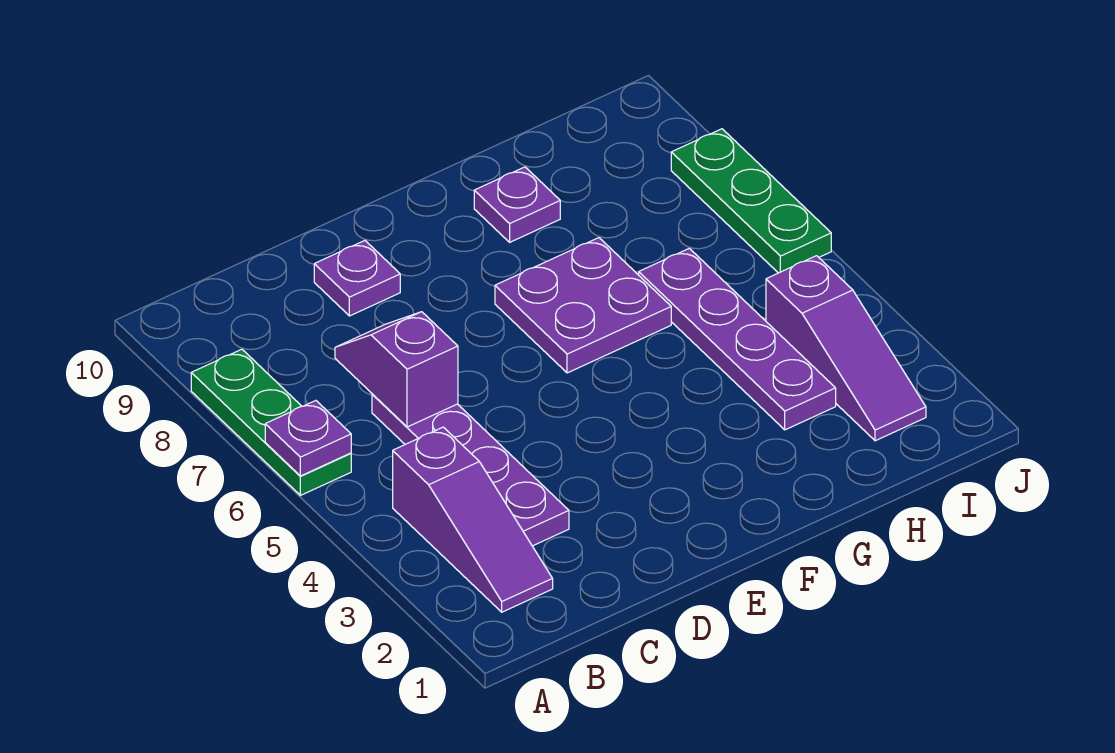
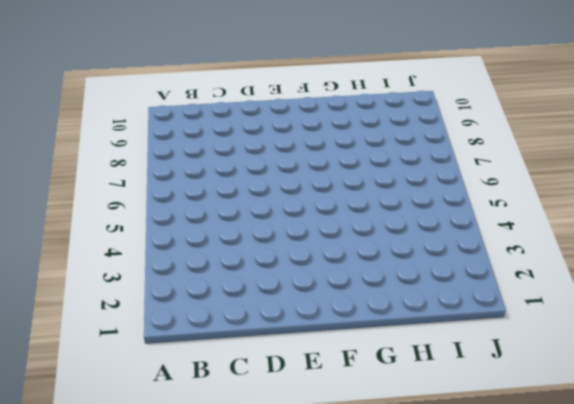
none -> green plate A6:A8 level 1
none -> purple slope B2:B4 level 1 top 4

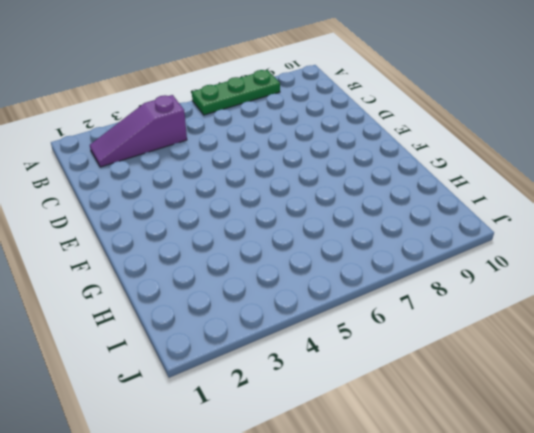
none -> purple plate C3:C6 level 1
none -> purple plate D9 level 1

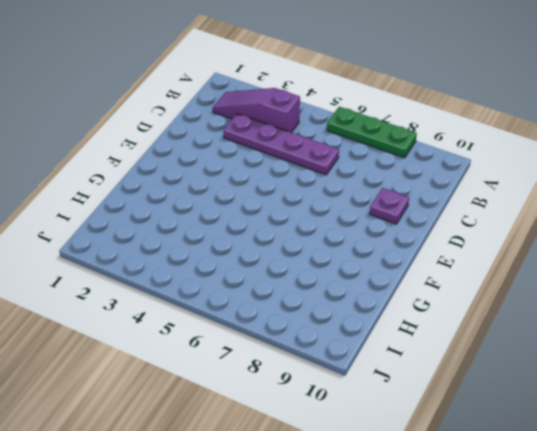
none -> purple plate F6:G7 level 1
none -> purple plate G9 level 1

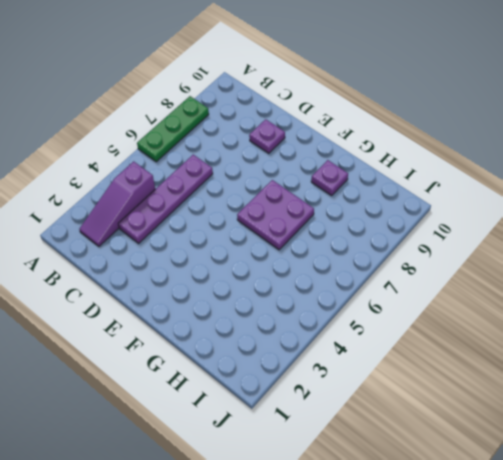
none -> purple plate H3:H6 level 1
none -> purple slope I2:I4 level 1 top 4

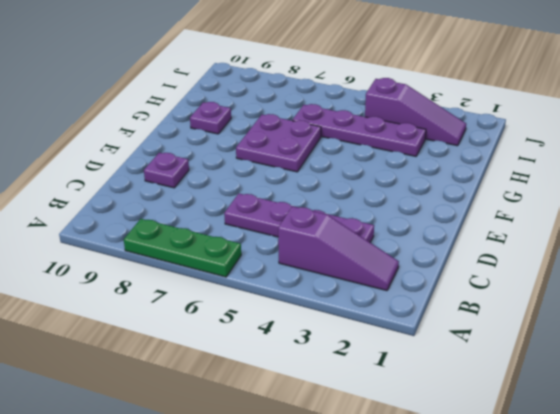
none -> green plate J6:J8 level 1
none -> purple plate A6 level 2

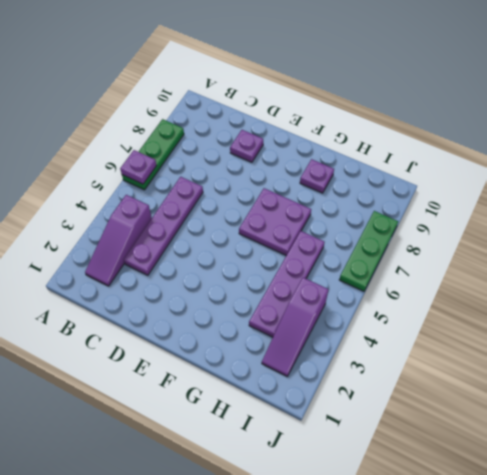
none -> purple slope C6:C7 level 2 top 6

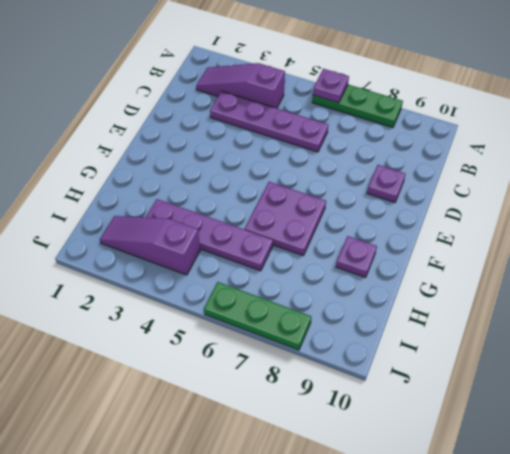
none -> purple slope C6:C7 level 2 top 6

